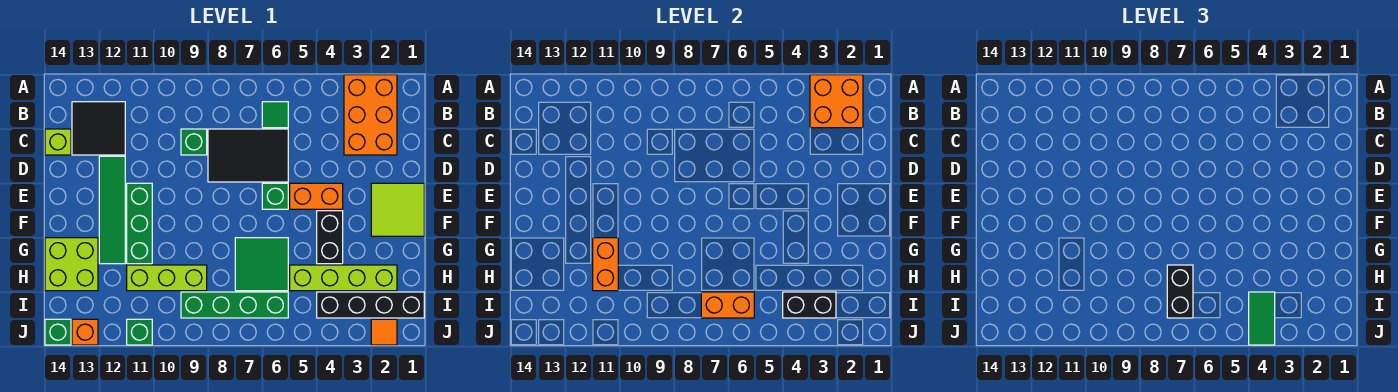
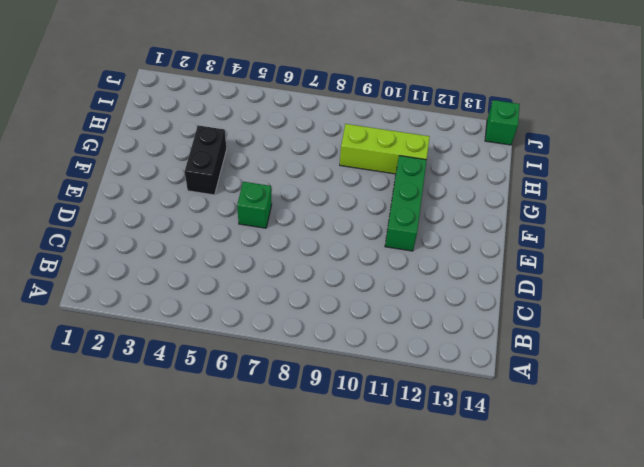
none -> orange brick A2:C3 level 1
none -> green tile B6 level 1
none -> black tile B12:C13 level 1

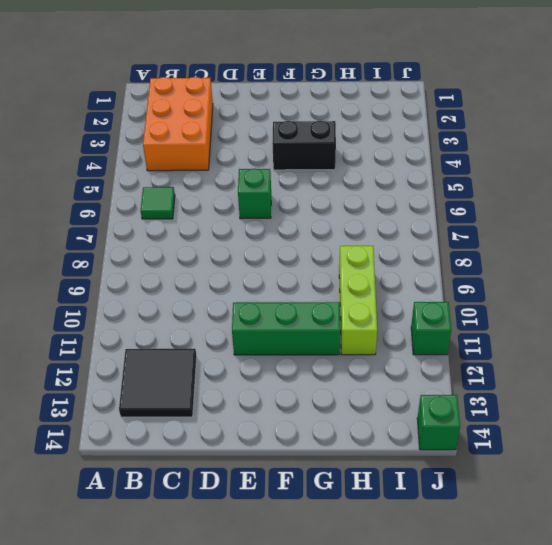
orange brick B2:C4 level 1 -> orange brick A2:C3 level 1
none -> black tile C6:D8 level 1
none -> green brick C9 level 1
none -> lime brick C14 level 1

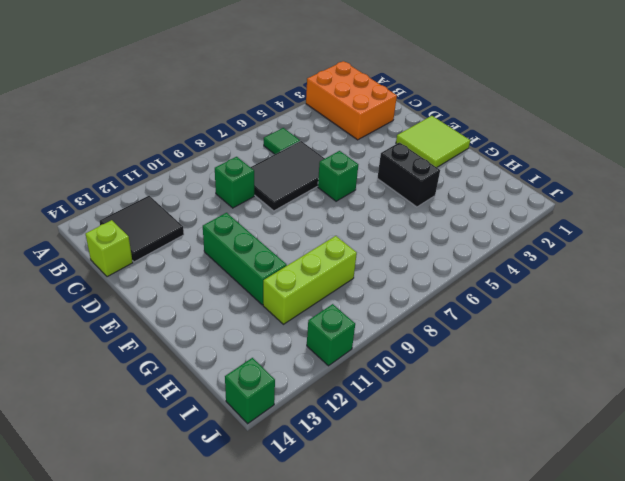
none -> green tile D12:G12 level 1
none -> orange brick E4:E5 level 1
none -> green tile G6:H7 level 1

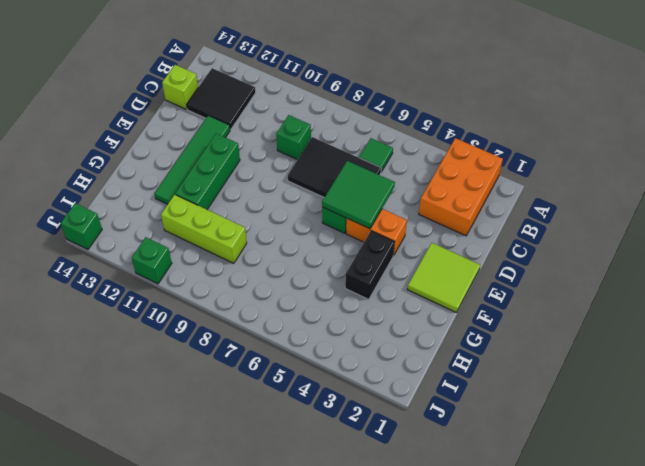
green tile D5:E6 level 2 -> green tile G6:H7 level 1
none -> lime brick G13:H14 level 1
none -> lime brick H2:H5 level 1
none -> black brick I1:I4 level 1

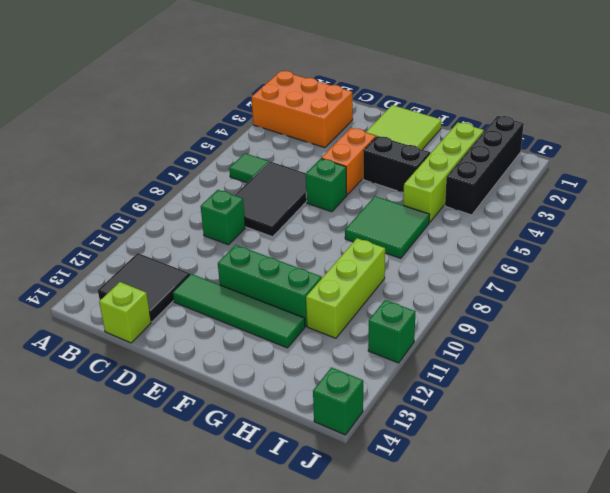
none -> lime brick G13:H14 level 1
none -> green brick I6:I9 level 1
none -> orange tile J2 level 1

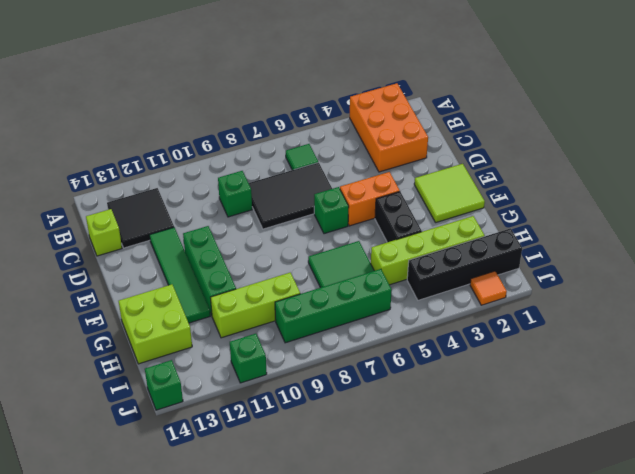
none -> orange brick J13 level 1
none -> orange brick A2:B3 level 2
none -> orange brick G11:H11 level 2

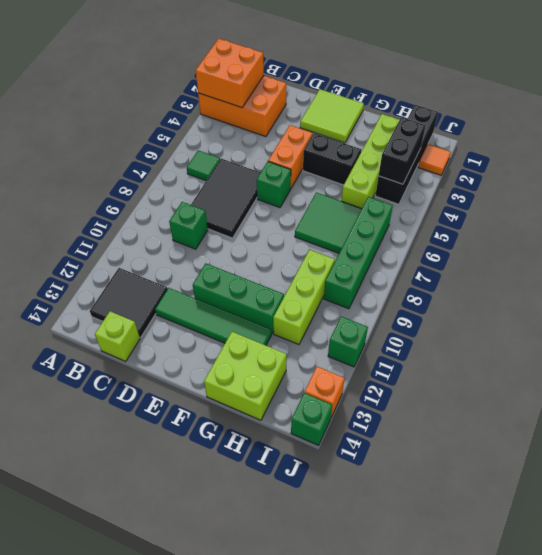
none -> orange brick G11:H11 level 2
none -> orange brick I6:I7 level 2
none -> black brick H7:I7 level 3

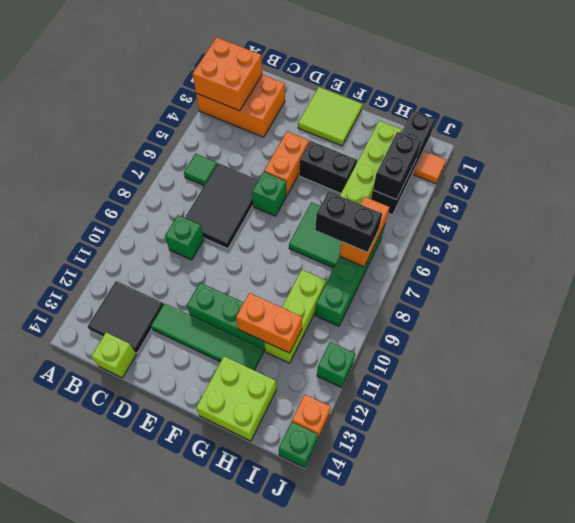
none -> green tile I4:J4 level 3

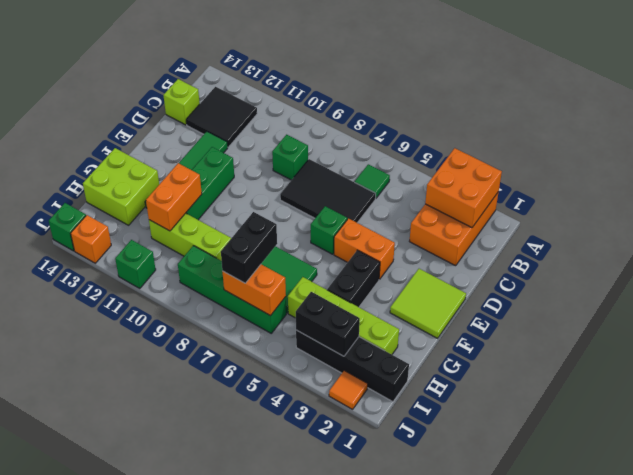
none -> green tile I4:J4 level 3

